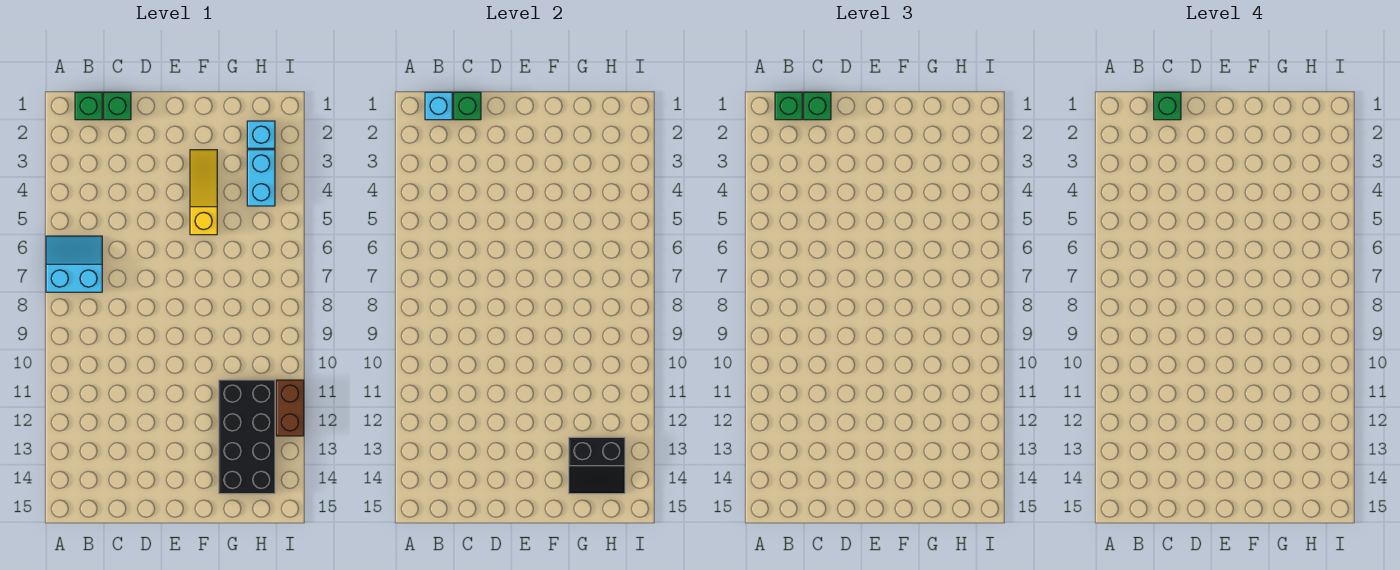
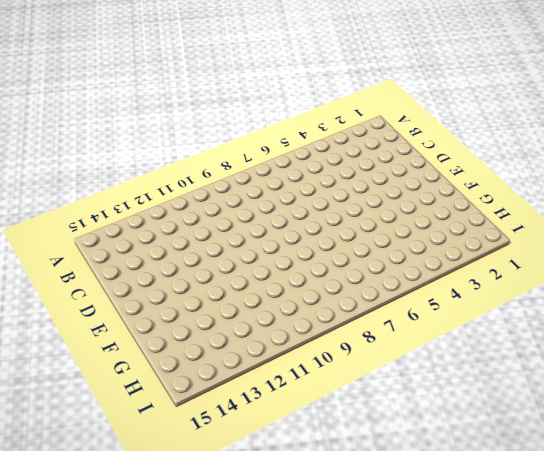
none -> cyan slope A6:B7 level 1 top 7
none -> green brick B1 level 1
none -> green brick C1 level 1

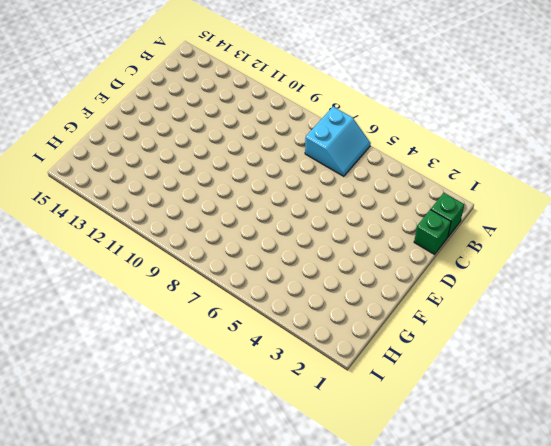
none -> yellow slope F3:F5 level 1 top 5
none -> black brick G11:H14 level 1
none -> cyan brick H2 level 1

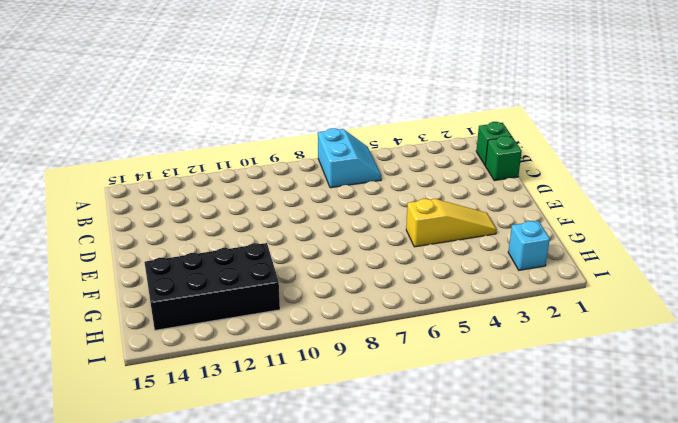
none -> cyan brick H3:H4 level 1
none -> brown brick I11:I12 level 1
none -> cyan brick B1 level 2

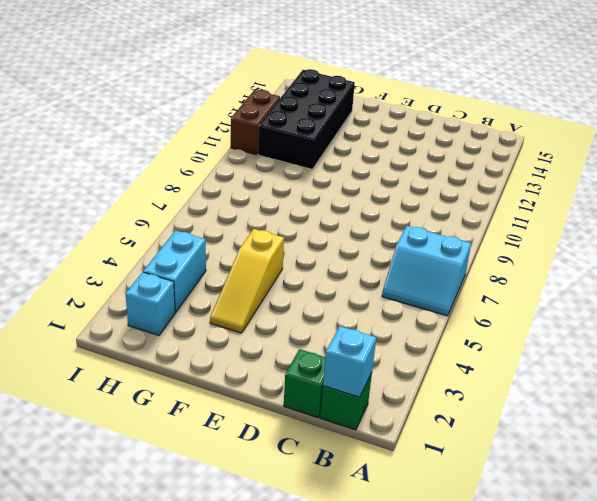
none -> green brick C1 level 2
none -> black slope G13:H14 level 2 top 13
none -> green brick B1 level 3

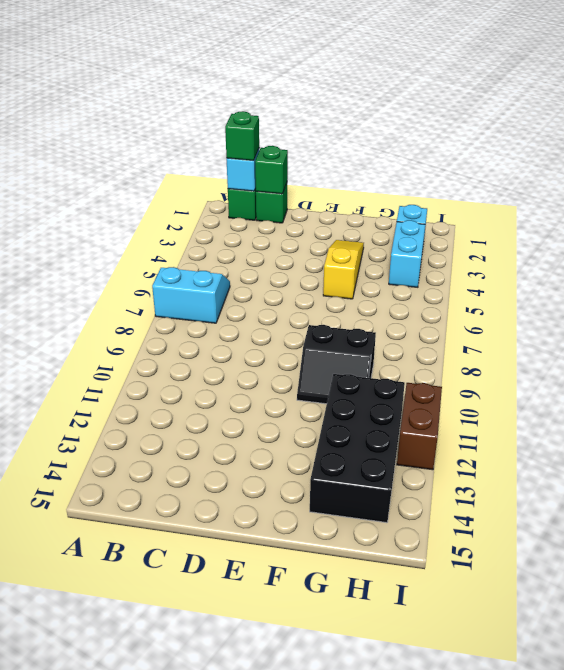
black slope F9:G10 level 1 top 9 -> black slope G13:H14 level 2 top 13
none -> green brick C1 level 3
none -> green brick C1 level 4

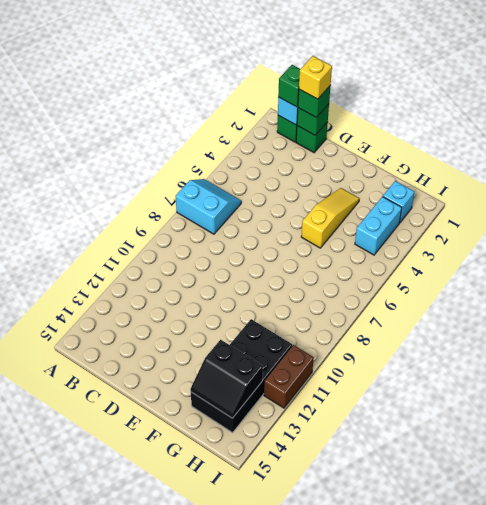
yellow brick C1 level 4 -> green brick C1 level 4

